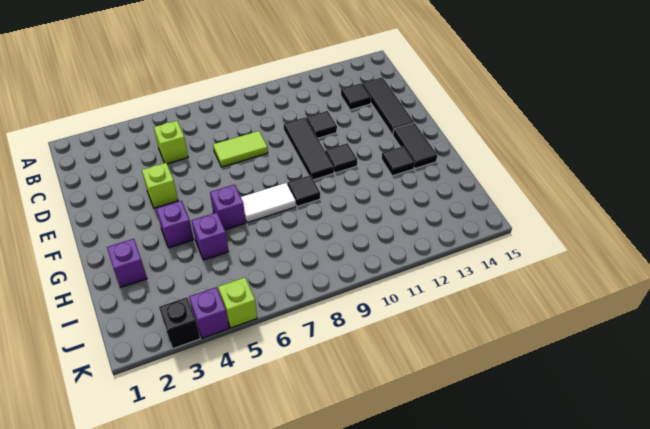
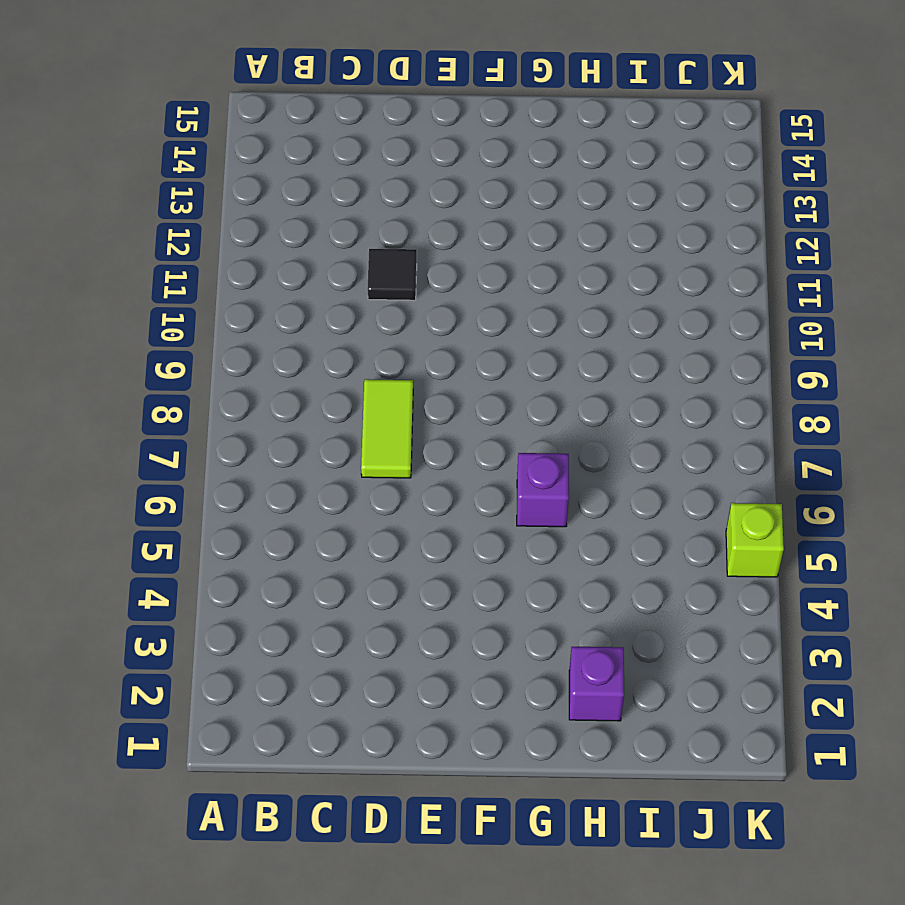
none -> lime brick C5 level 1
none -> black tile C13 level 1
none -> black tile C14:E14 level 1

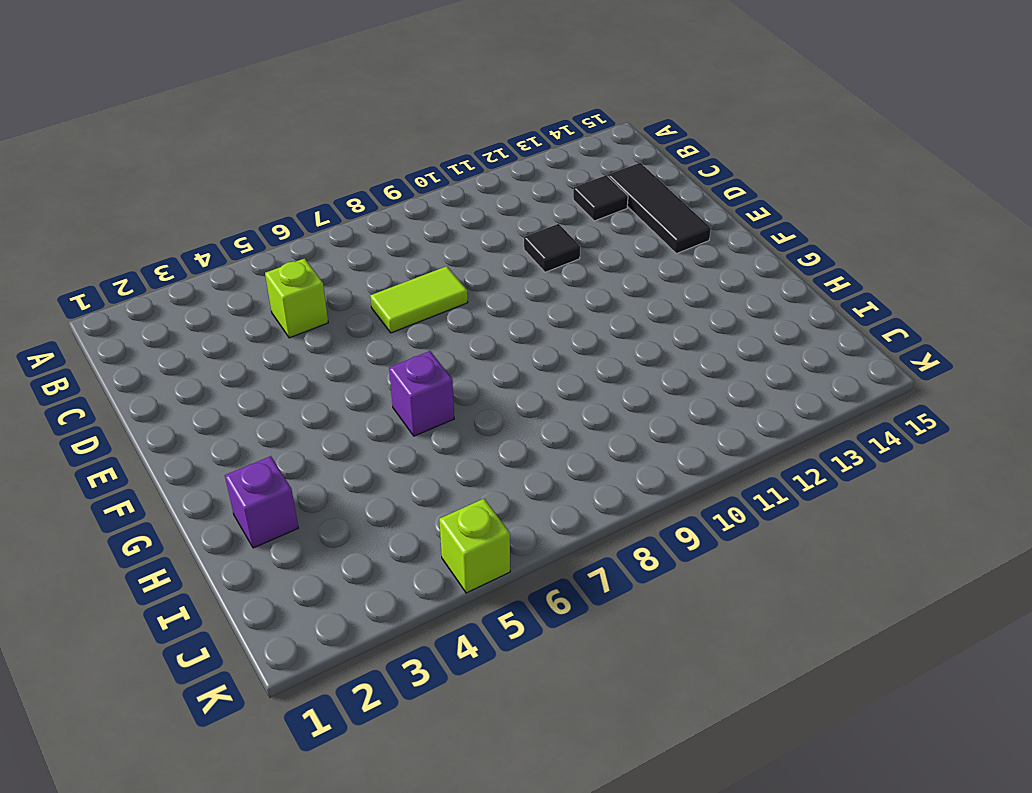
none -> black tile D10:F10 level 1
none -> lime brick E4 level 1
none -> black tile F11 level 1

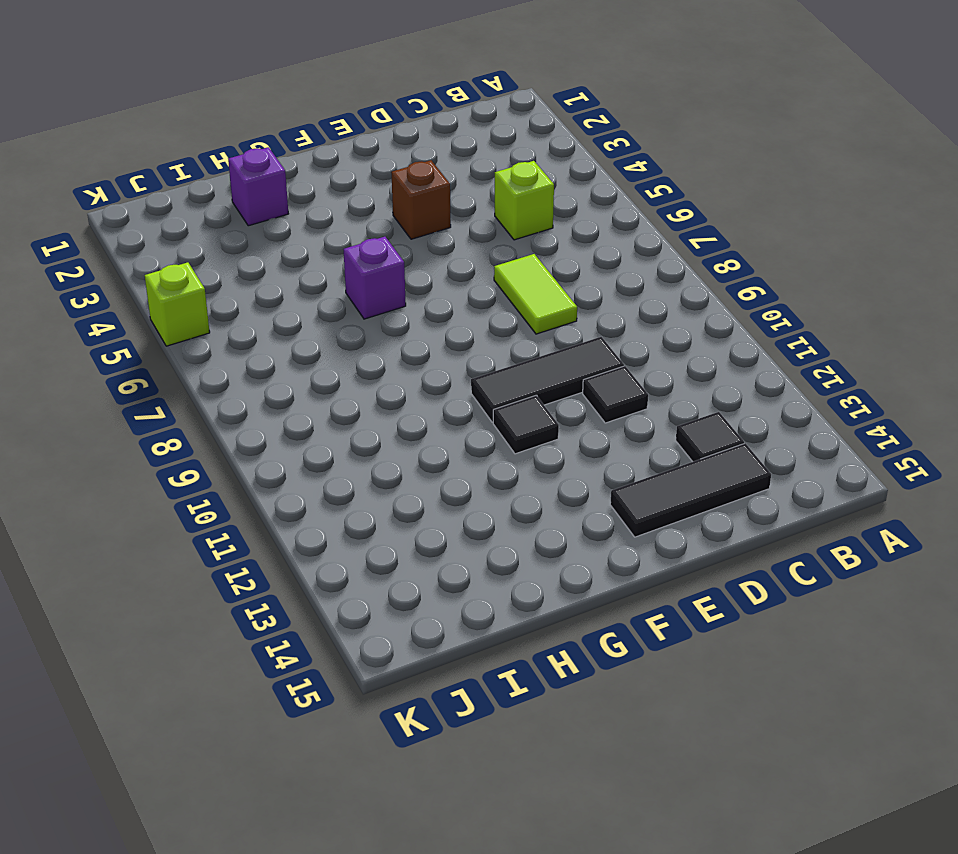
brown brick E4 level 1 -> lime brick E4 level 1
none -> black tile F14:G14 level 1
none -> purple brick G4 level 1
none -> white tile G7:G8 level 1

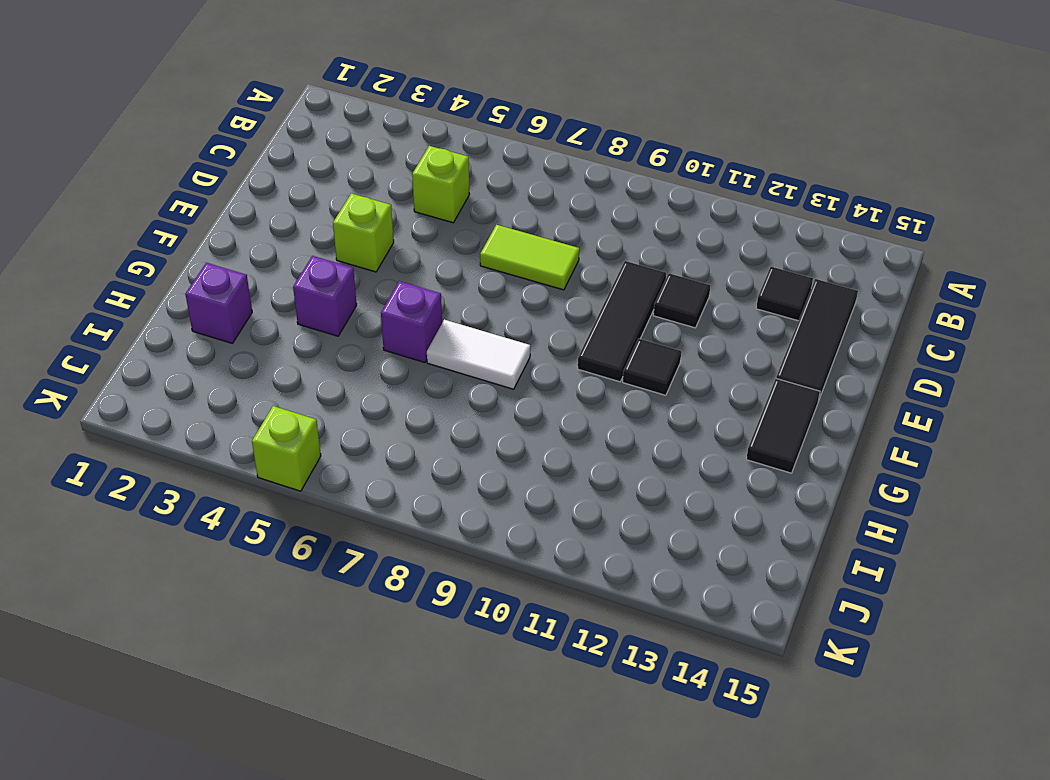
none -> black tile G9 level 1
none -> black tile G13 level 1
none -> purple brick H5 level 1

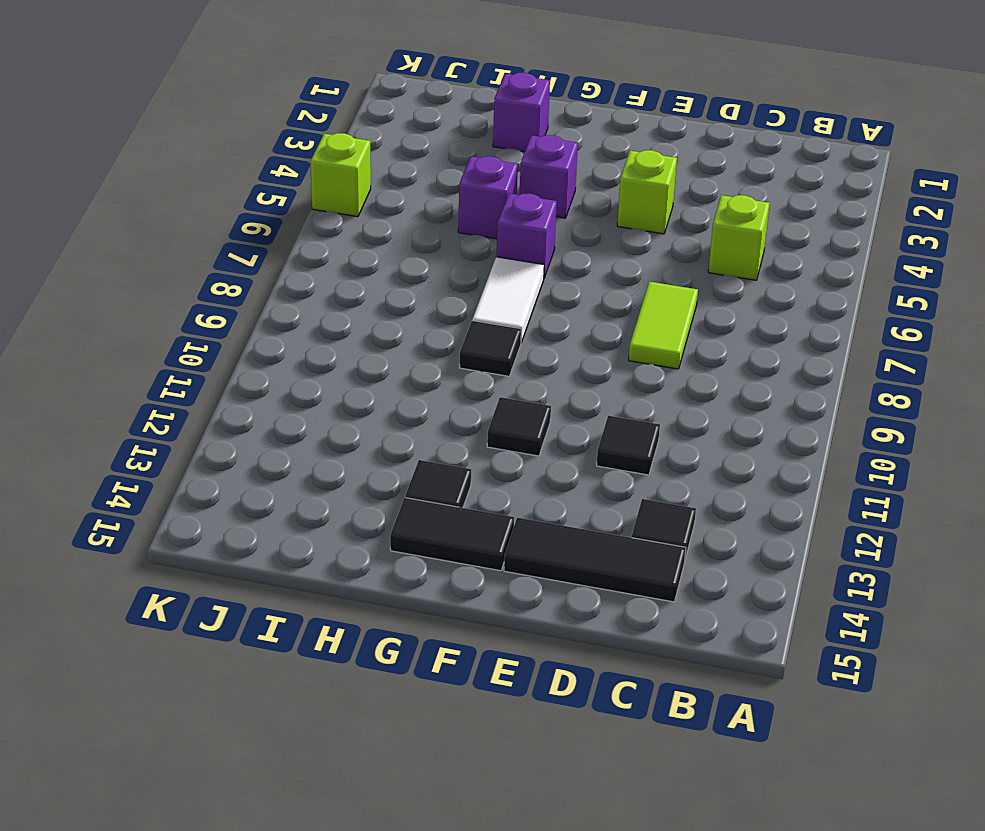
none -> black tile D10:F10 level 1
none -> black brick K3 level 1
none -> purple brick K4 level 1

